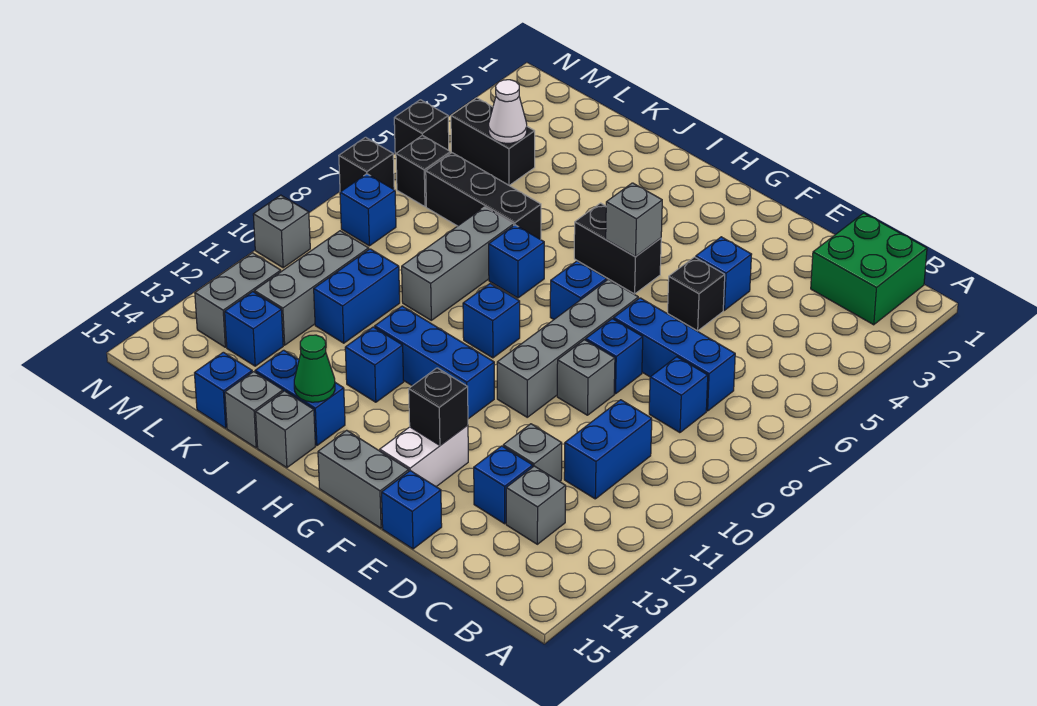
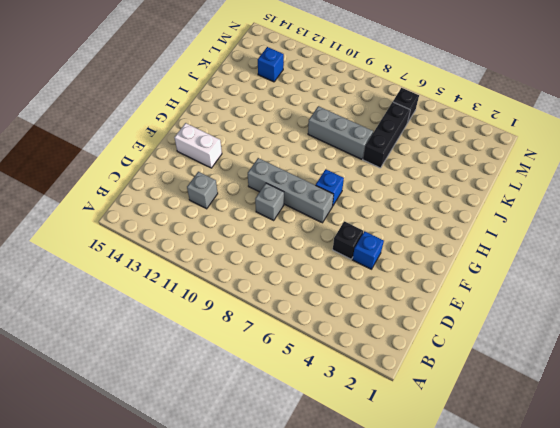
none -> green brick B1:C2 level 1
none -> blue brick C7:E7 level 1
none -> blue brick C8 level 1
none -> blue brick C10:C11 level 1

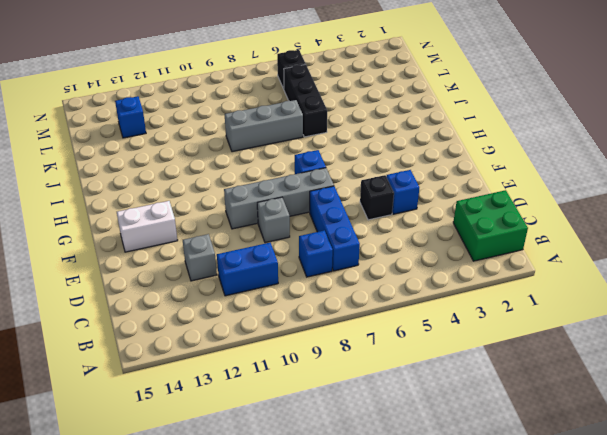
none -> grey brick C13 level 1
none -> blue brick D13 level 1
none -> blue brick E8 level 1
none -> blue brick E15 level 1

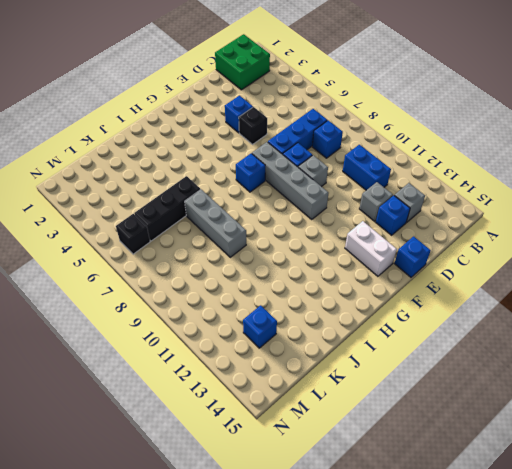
none -> grey brick F15:G15 level 1
none -> black brick G5:H5 level 1
none -> blue brick G11:I11 level 1
none -> blue brick H9 level 1

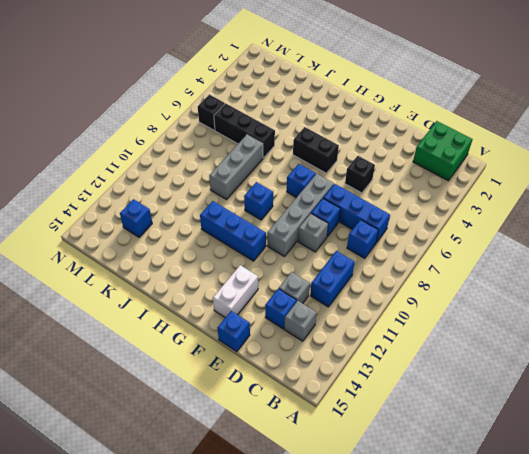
none -> blue brick E4 level 1
none -> grey brick F15:G15 level 1
none -> blue brick I7 level 1
none -> blue brick I12 level 1

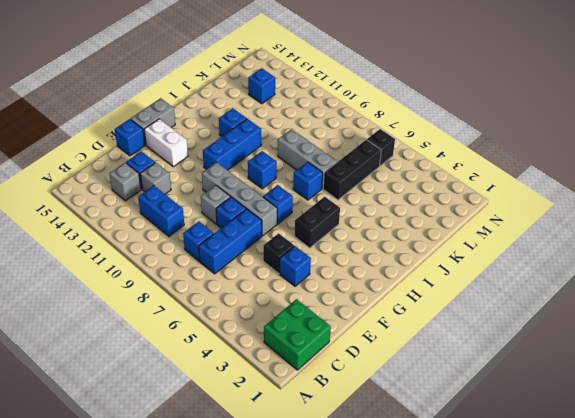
none -> blue brick I14:J14 level 1
none -> grey brick I15 level 1
none -> grey brick J15 level 1
none -> blue brick K10:K11 level 1

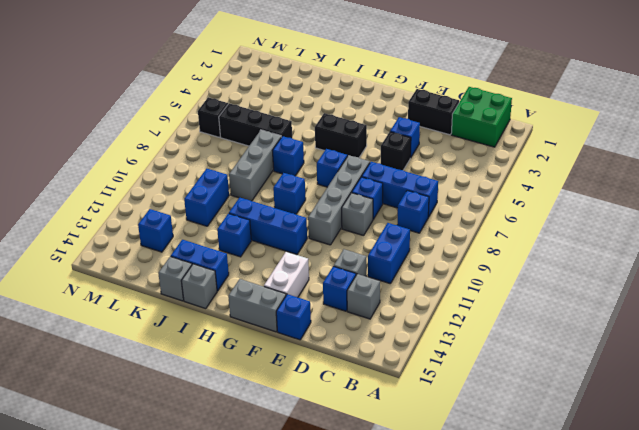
black brick D2:E2 level 1 -> black brick L4:M4 level 1
none -> blue brick K15 level 1
none -> grey brick L10:L12 level 1
none -> blue brick M8 level 1
none -> grey brick M12:M13 level 1

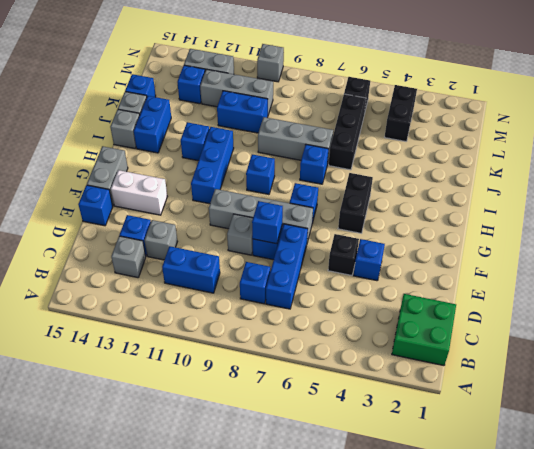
blue brick E8 level 2 -> blue brick M8 level 1
none -> black brick N5 level 1
none -> black brick N7 level 1
none -> black brick F13 level 2
none -> grey brick G5 level 2

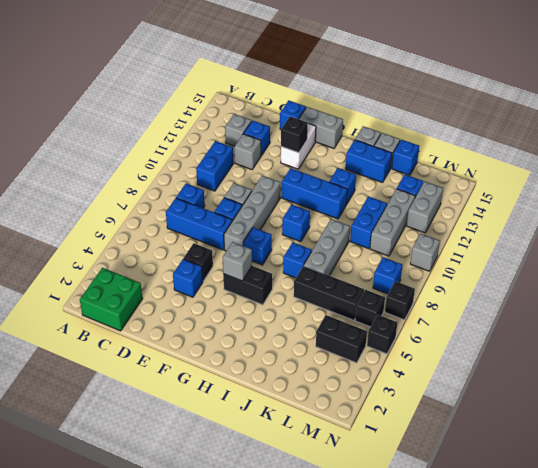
none -> green cone I14 level 2
none -> white cone L4 level 2

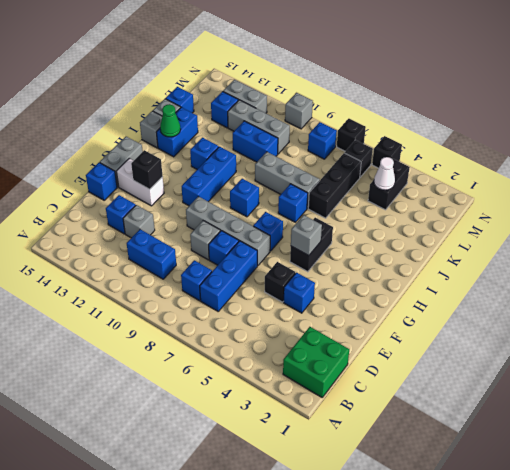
none -> grey brick C13 level 1

